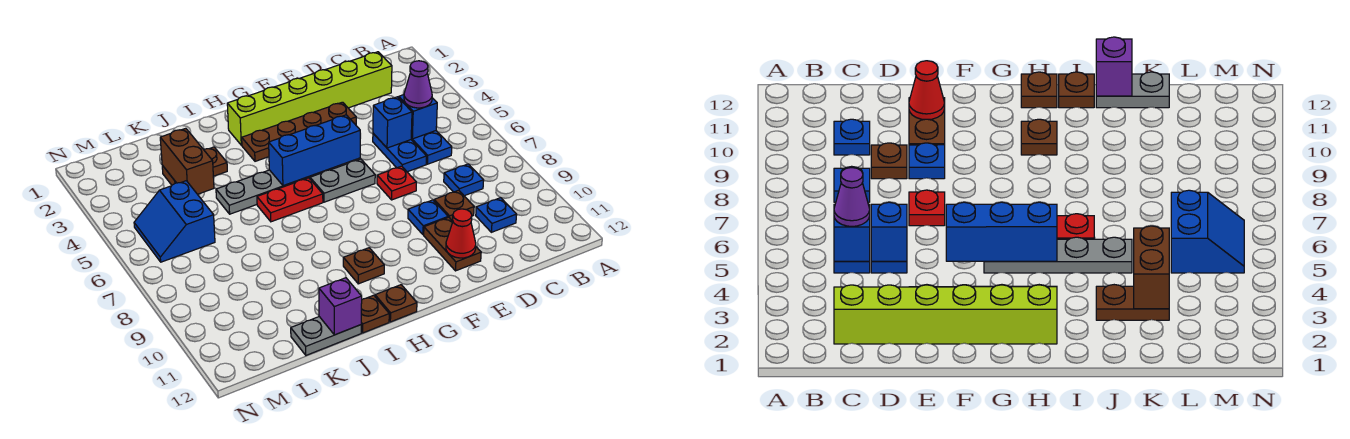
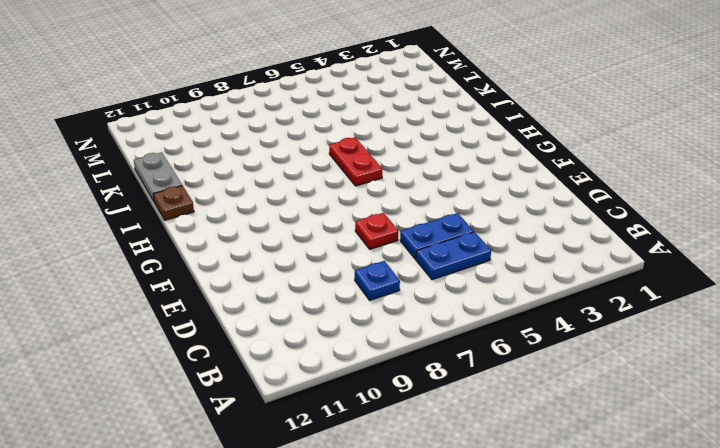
none -> lime brick C2:H2 level 1
none -> blue plate C10 level 1
none -> brown plate D9 level 1

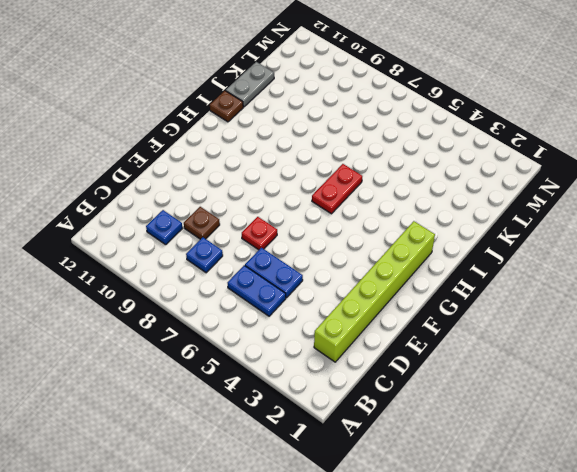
none -> brown plate E3:H3 level 1
none -> blue plate E9 level 1
none -> brown plate E10:E11 level 1

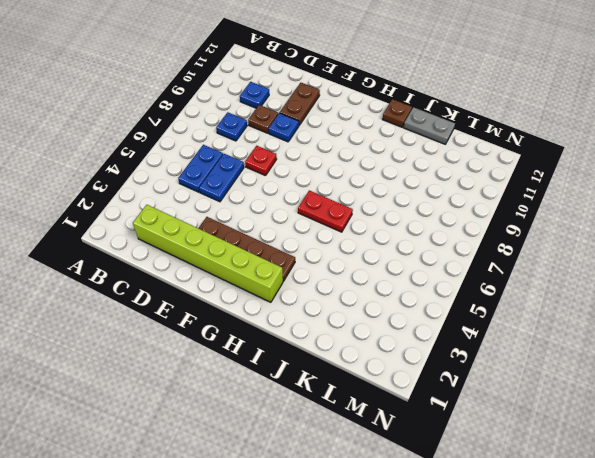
none -> grey plate F6:G6 level 1
none -> grey plate G5:J5 level 1
none -> brown plate H10 level 1

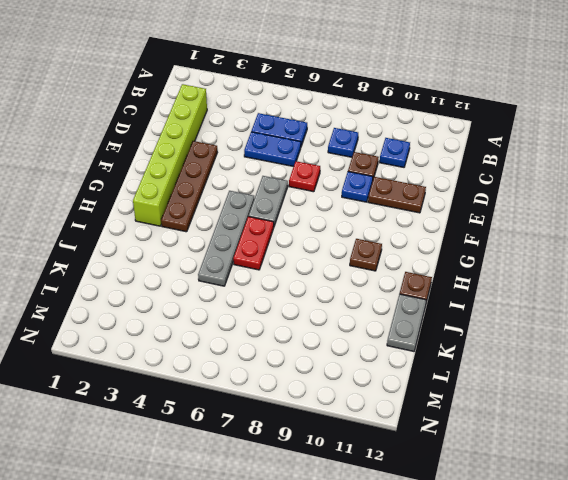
none -> brown plate H12 level 1
none -> brown plate J3:K3 level 1
none -> blue slope L5:M6 level 1 top L

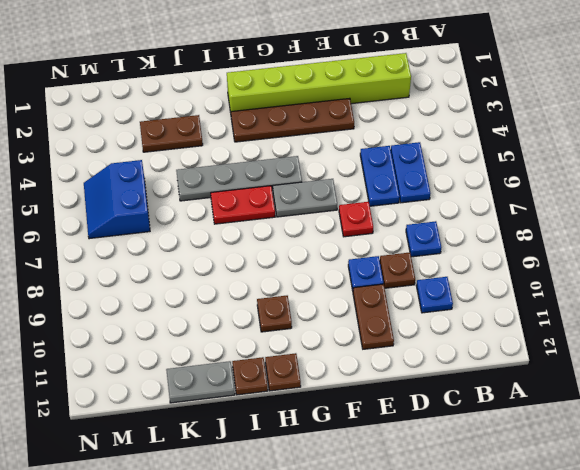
none -> blue brick C5 level 2
none -> blue brick D5 level 2
none -> red cone E11 level 2

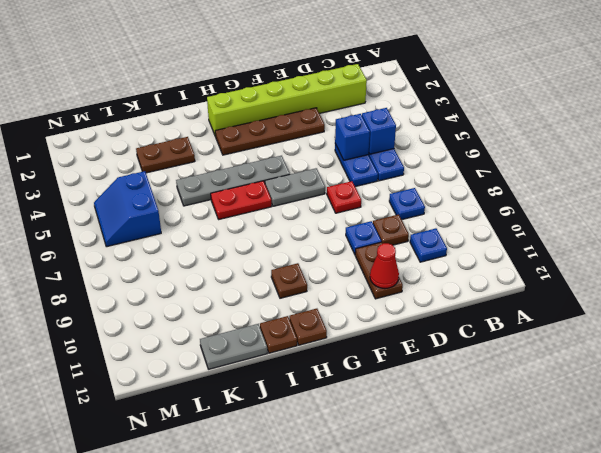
none -> blue brick F5:H5 level 2
none -> purple brick J12 level 2
none -> brown brick K3:K4 level 2

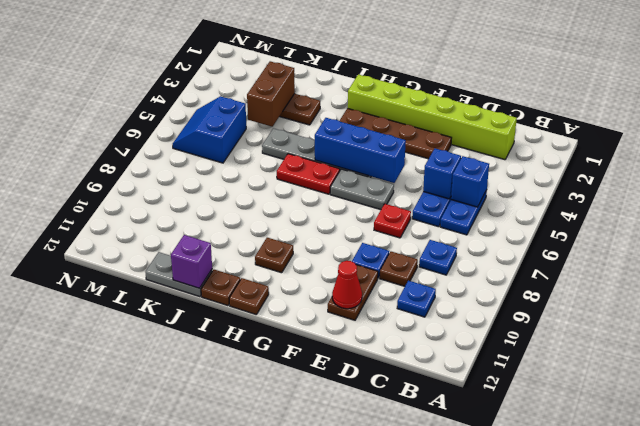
none -> purple cone C5 level 3

